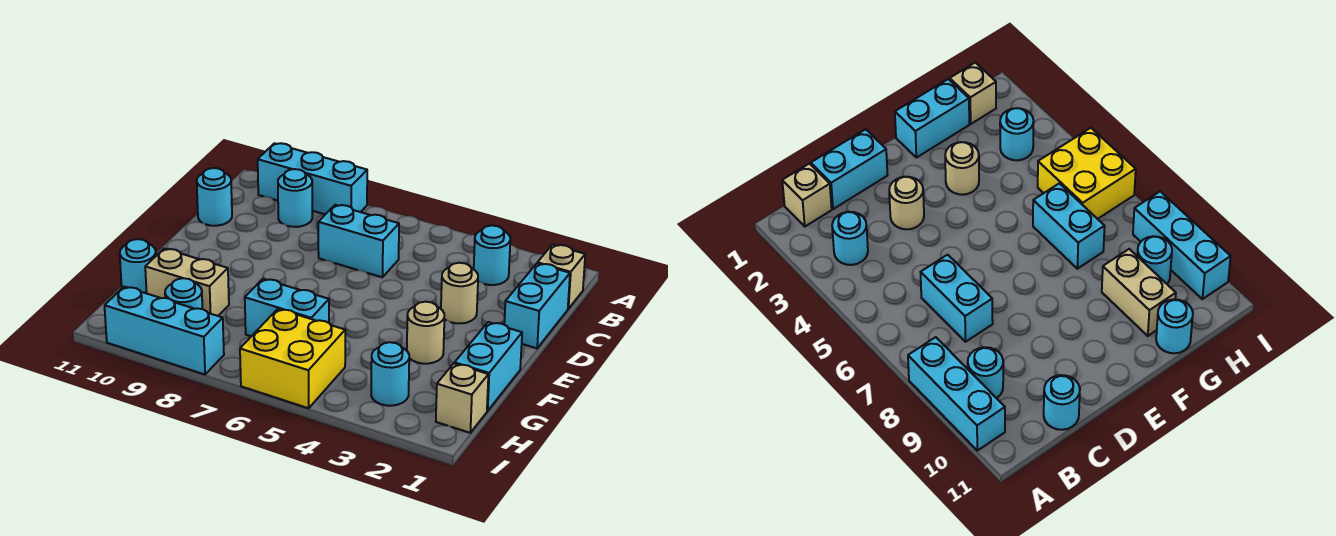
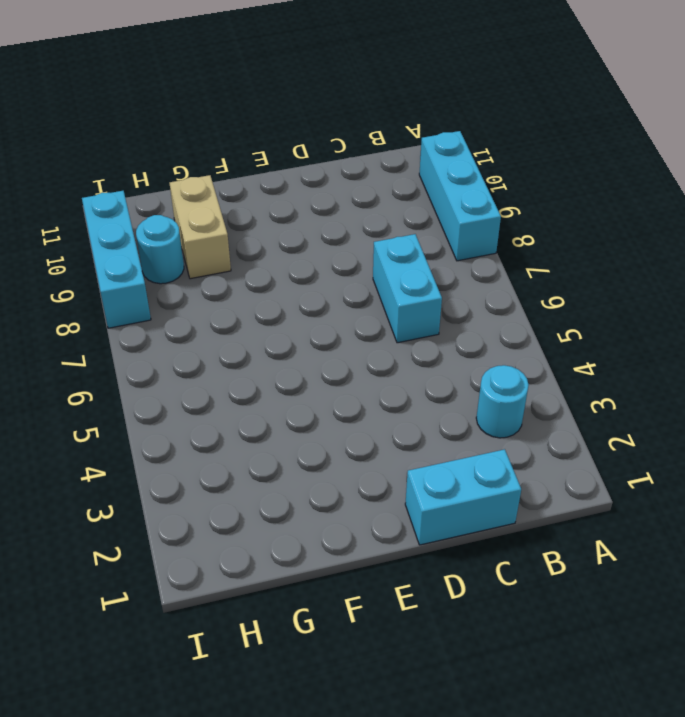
none -> tan brick B1 level 1
none -> cyan round brick B9 level 1
none -> cyan round brick C11 level 1

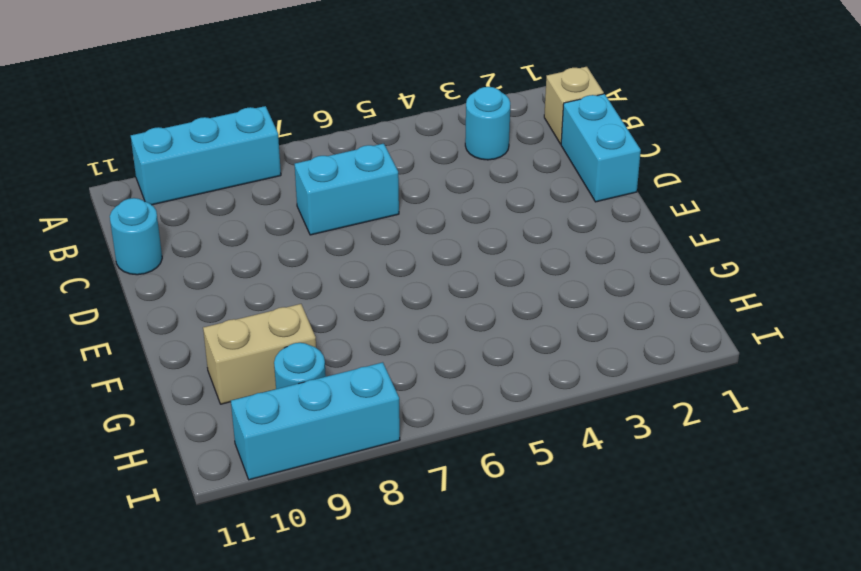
none -> cyan round brick B9 level 1
none -> tan round brick D3 level 1
none -> cyan brick F1:G1 level 1

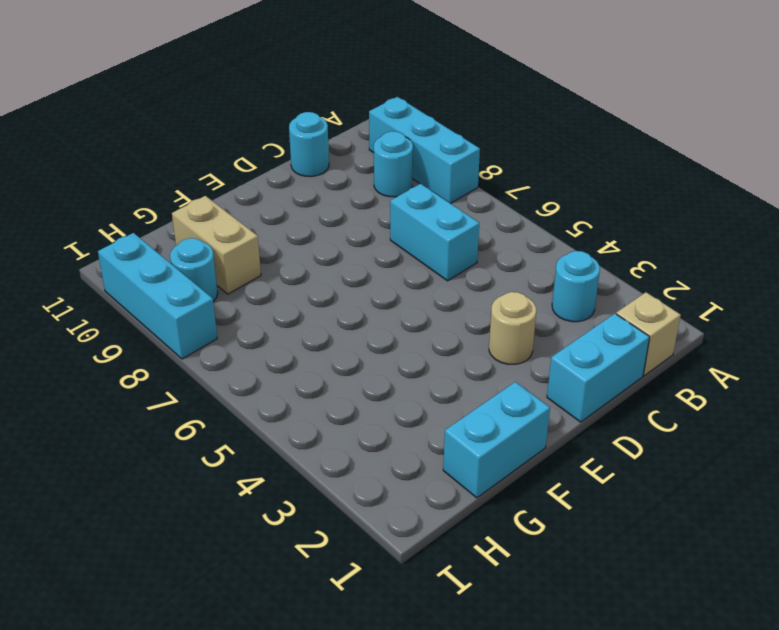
none -> tan round brick F3 level 1
none -> cyan brick G6:G7 level 1
none -> cyan round brick G11 level 1

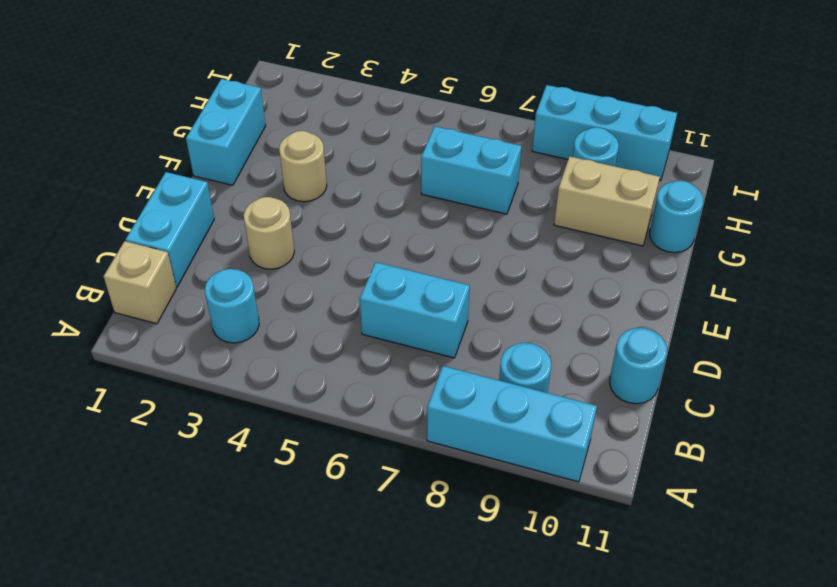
none -> tan brick H1 level 1
none -> cyan round brick H3 level 1
none -> yellow brick H5:I6 level 1

